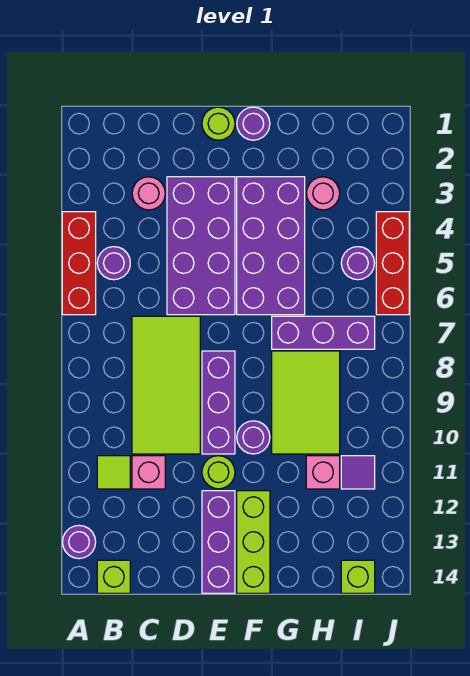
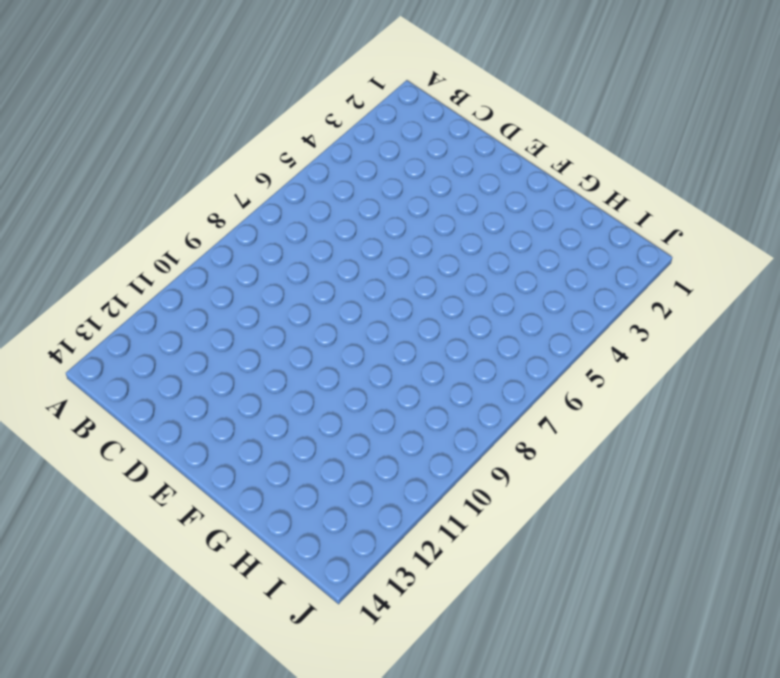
none -> red brick A4:A6 level 1
none -> purple round brick A13 level 1
none -> purple round brick B5 level 1

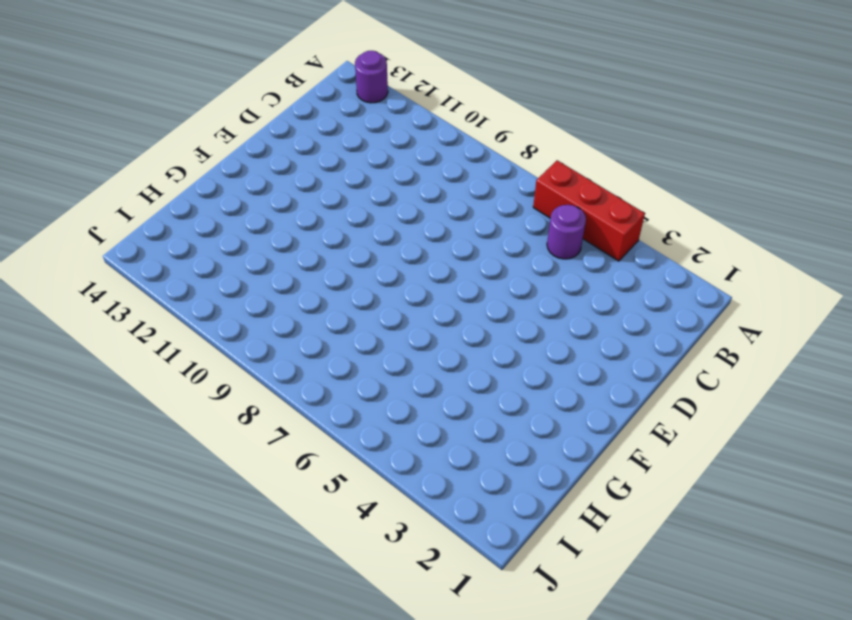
none -> lime tile B11 level 1
none -> lime brick B14 level 1
none -> pink round brick C3 level 1

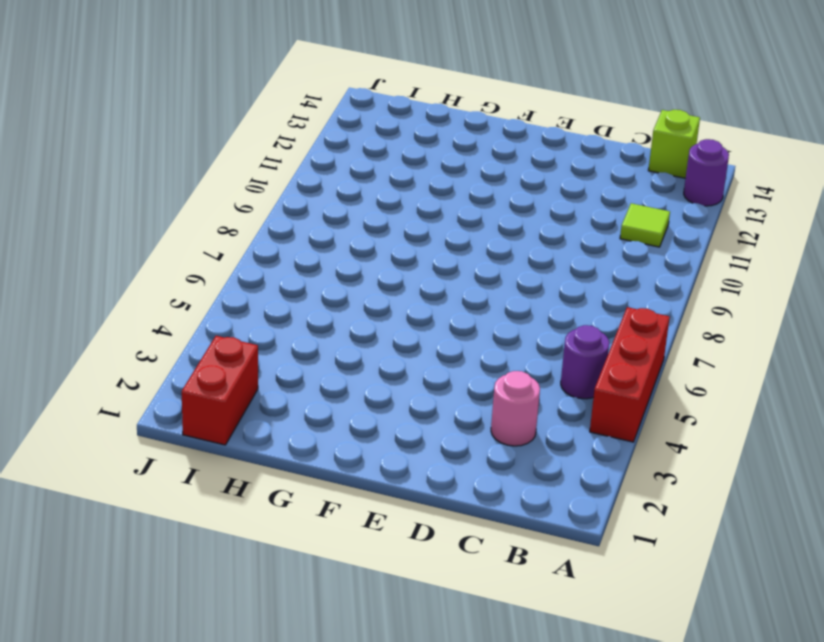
red brick I1:I2 level 1 -> none
none -> lime tile C7:D10 level 1
none -> pink brick C11 level 1
none -> purple brick D3:E6 level 1

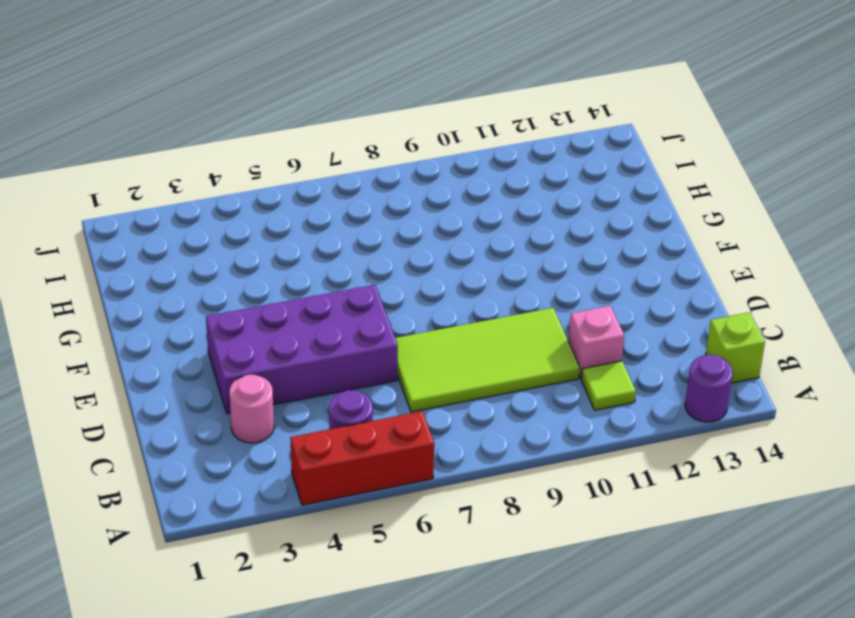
none -> lime round brick E1 level 1
none -> purple brick E8:E10 level 1
none -> lime round brick E11 level 1

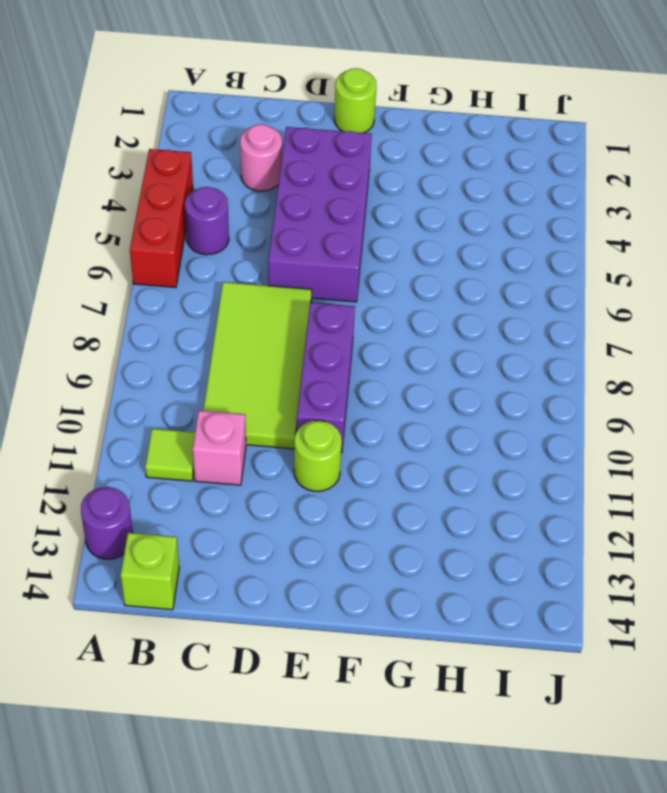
none -> purple brick E12:E14 level 1
none -> purple round brick F1 level 1
none -> purple brick F3:G6 level 1

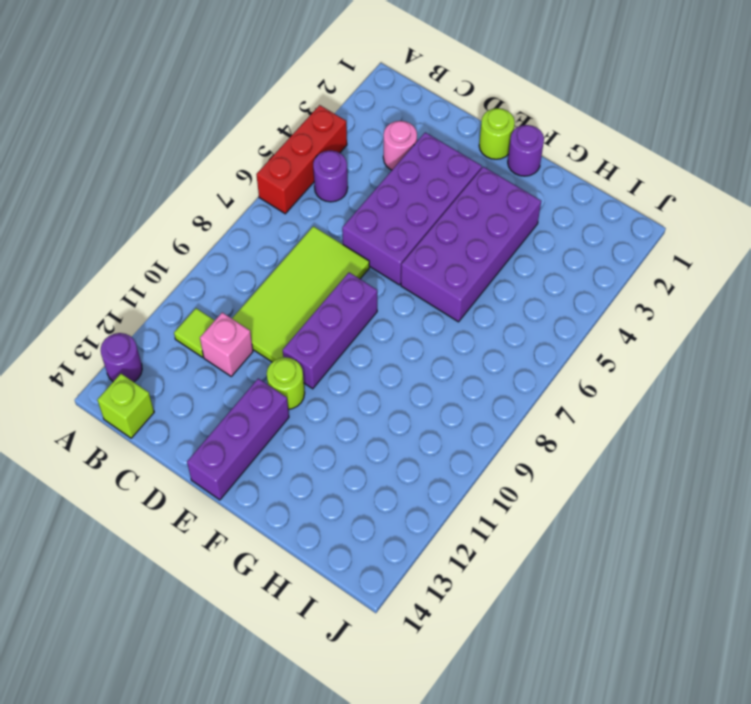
none -> purple round brick F10 level 1
none -> lime brick F12:F14 level 1
none -> purple brick G7:I7 level 1

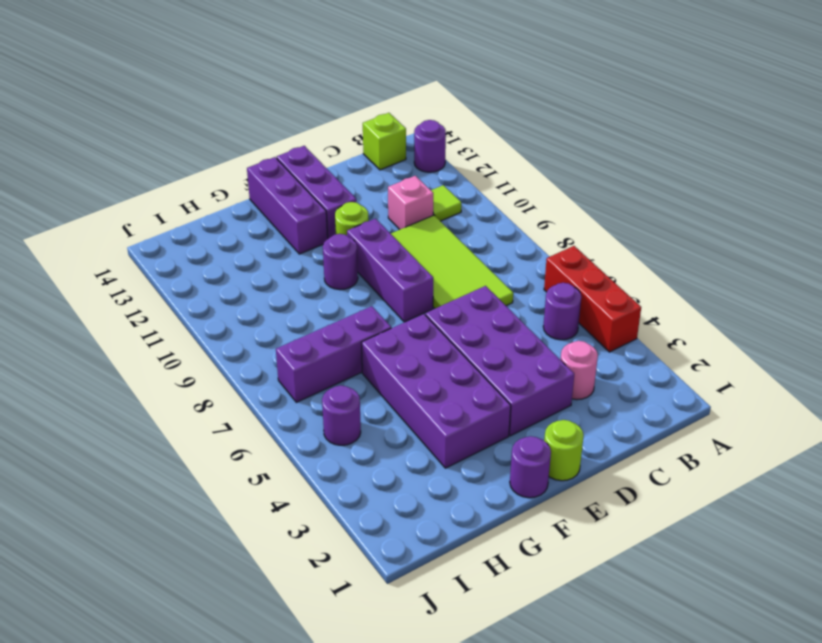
purple brick F12:F14 level 1 -> lime brick F12:F14 level 1
none -> lime tile G8:H10 level 1
none -> pink round brick H3 level 1
none -> pink brick H11 level 1

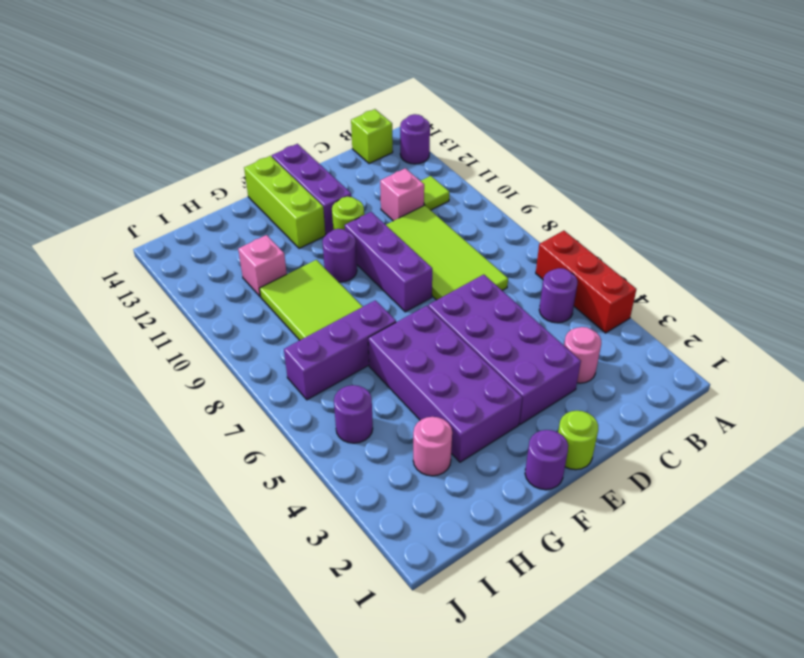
none -> purple tile I11 level 1
none -> lime brick I14 level 1
none -> red brick J4:J6 level 1

